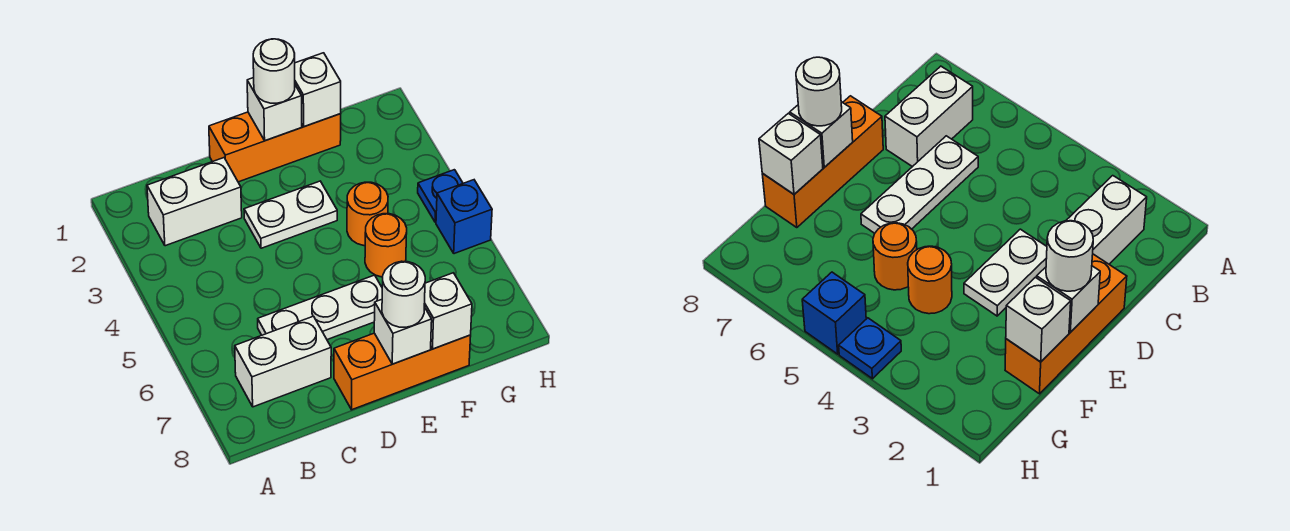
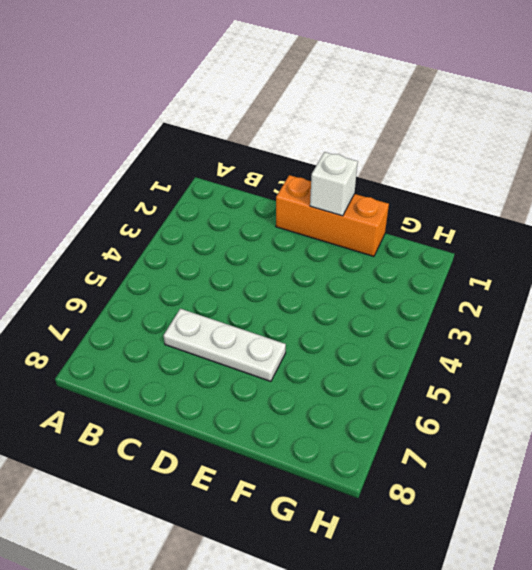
none -> white brick B2:C2 level 1
none -> white brick B7:C7 level 1
none -> white plate D3:E3 level 1

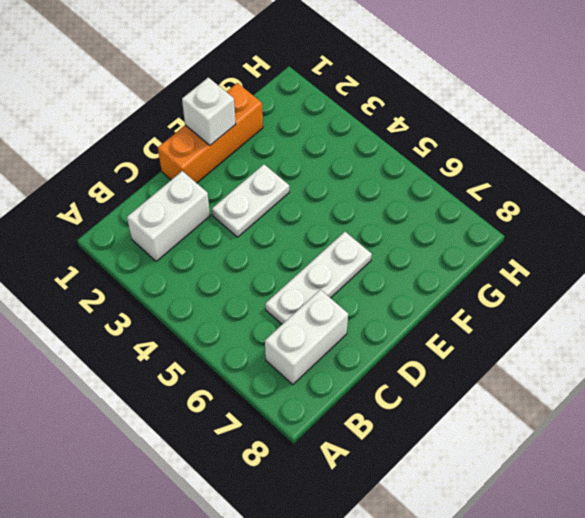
none -> orange brick D8:F8 level 1
none -> orange round brick F4 level 1
none -> orange round brick F5 level 1

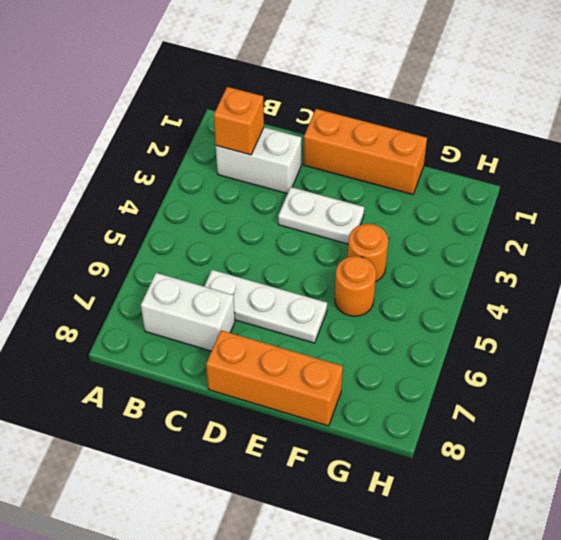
orange brick B2 level 2 -> none
none -> blue plate H4 level 1
none -> blue brick H5 level 1
none -> white brick E1 level 2

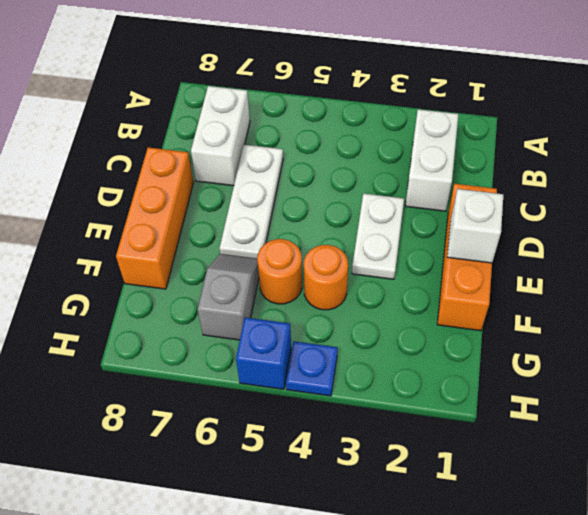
grey slope F6:G6 level 1 top G -> none
none -> white brick E8 level 2
none -> white brick F1 level 2
none -> white brick F8 level 2

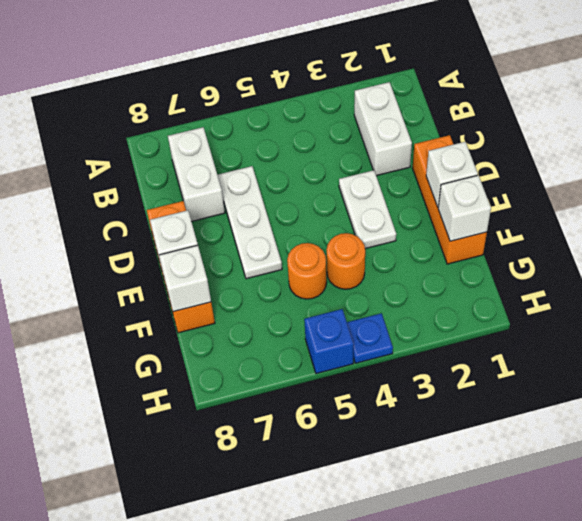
none -> white round brick E1 level 3
none -> white round brick E8 level 3

